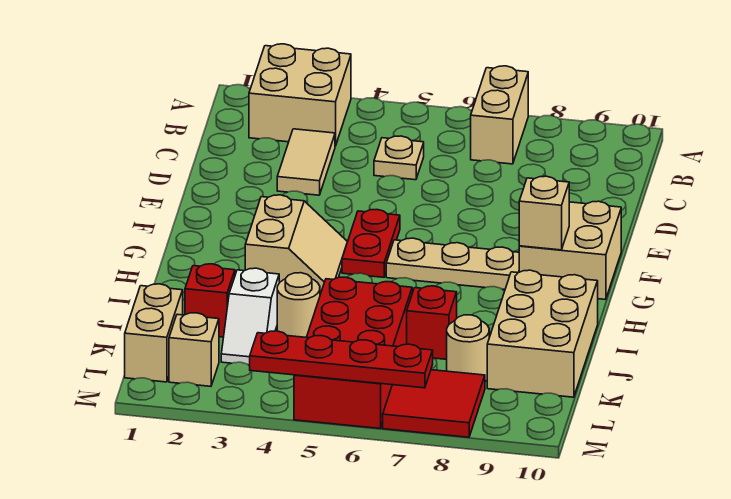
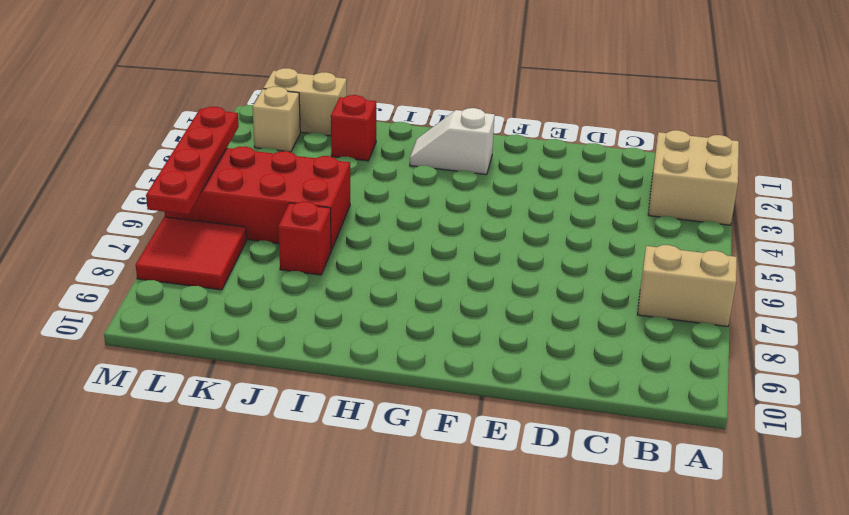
white slope G2:H2 level 1 top G -> white slope J3:K3 level 1 top J
none -> tan tile C3:D3 level 1
none -> tan plate C5 level 1
none -> red plate F5:G5 level 1

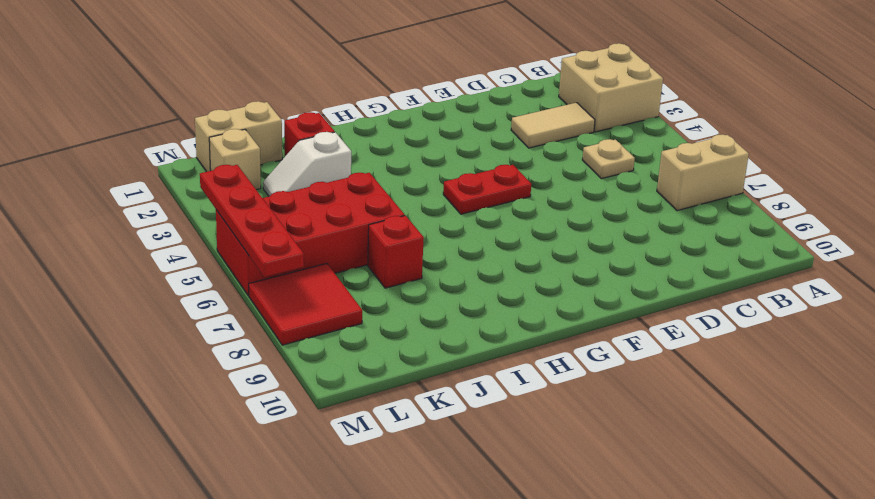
none -> tan brick F9:G10 level 1
none -> tan slope G3:H4 level 1 top 3
none -> tan plate G6:G8 level 1

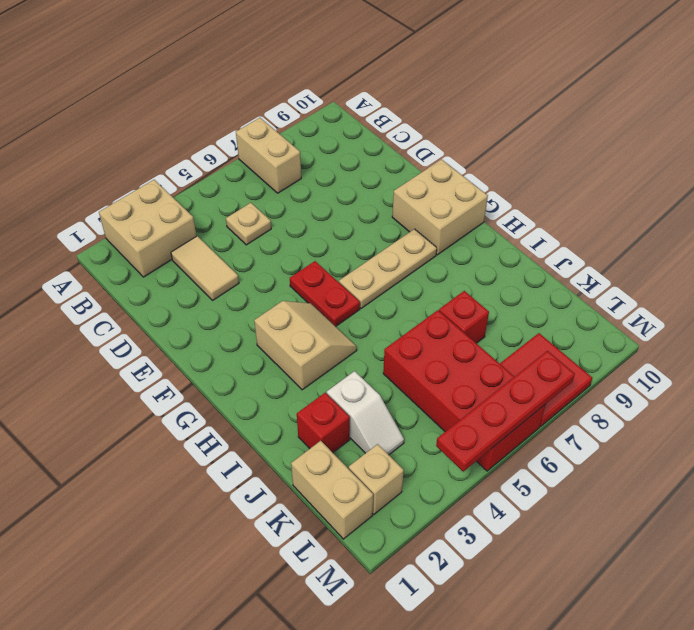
none -> tan brick I9:K10 level 1
none -> tan round brick J4 level 1
none -> tan round brick K8 level 1

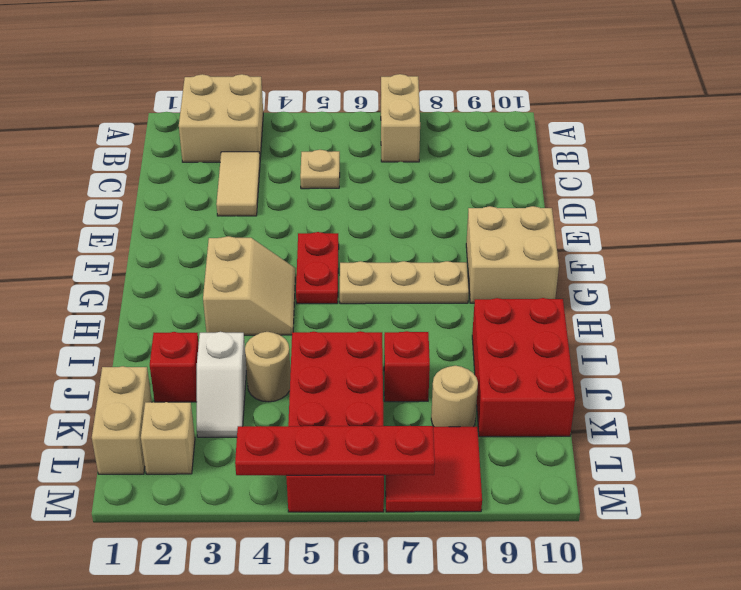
red brick I9:K10 level 1 -> tan brick I9:K10 level 1
none -> tan brick G9 level 2

